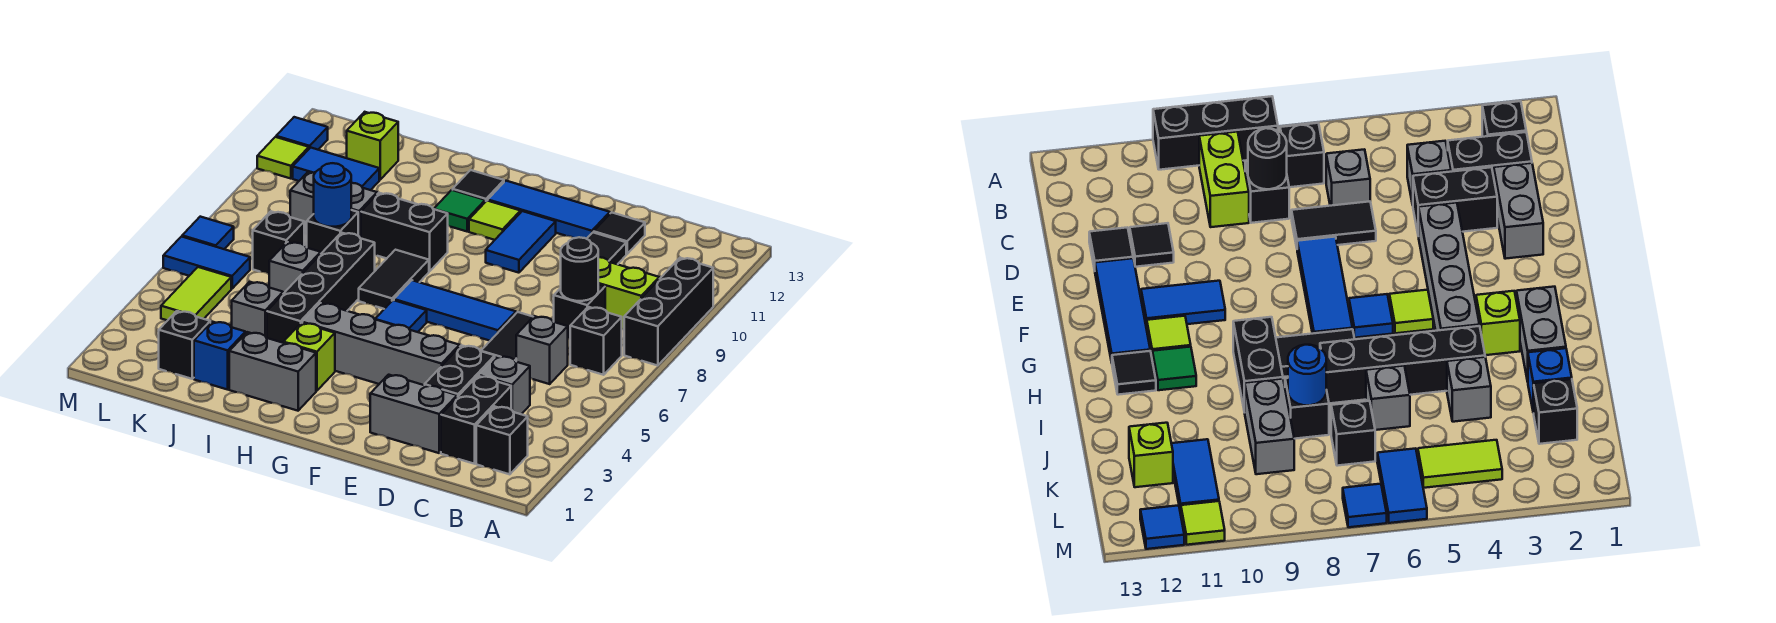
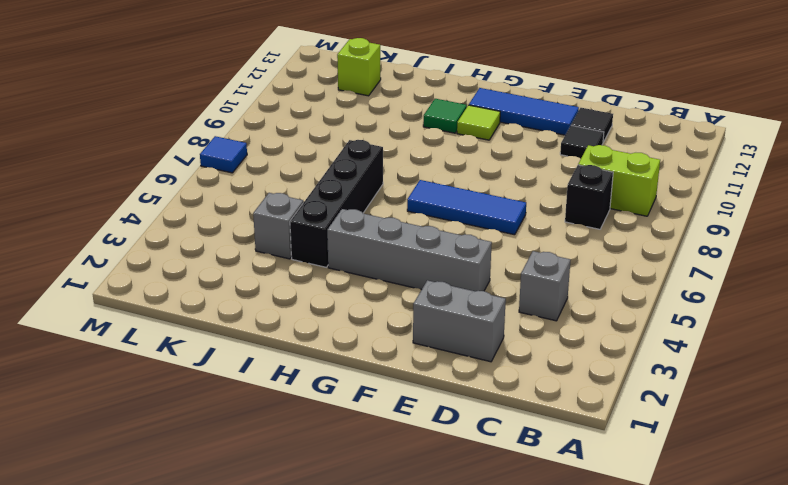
none -> black brick A8:A10 level 1
none -> black brick B2 level 1
none -> black brick B7 level 1
none -> black brick C2:C3 level 1

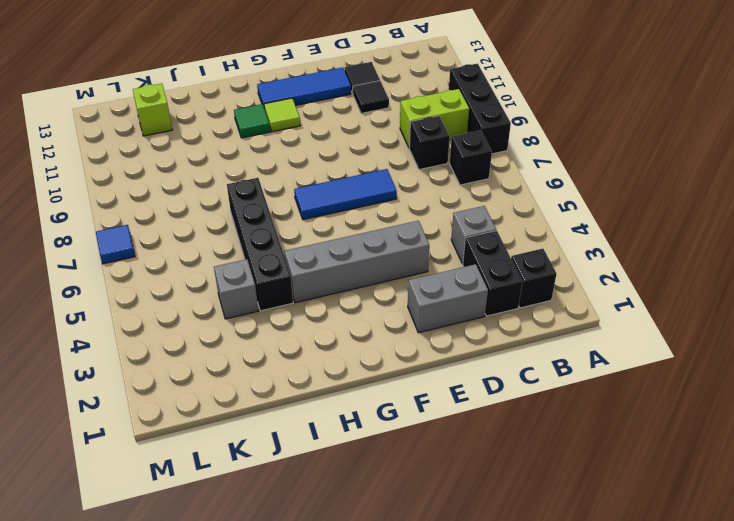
none -> grey brick C6 level 1
none -> black brick D3:D4 level 1
none -> black tile D6:D7 level 1
none -> blue tile F10:F11 level 1

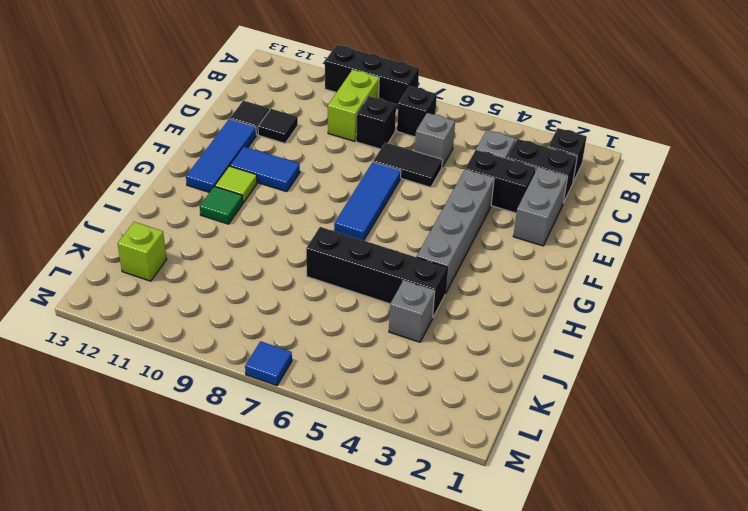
none -> lime tile G5 level 1
none -> blue tile G6 level 1
none -> grey brick H2:I2 level 1
none -> lime brick H3 level 1

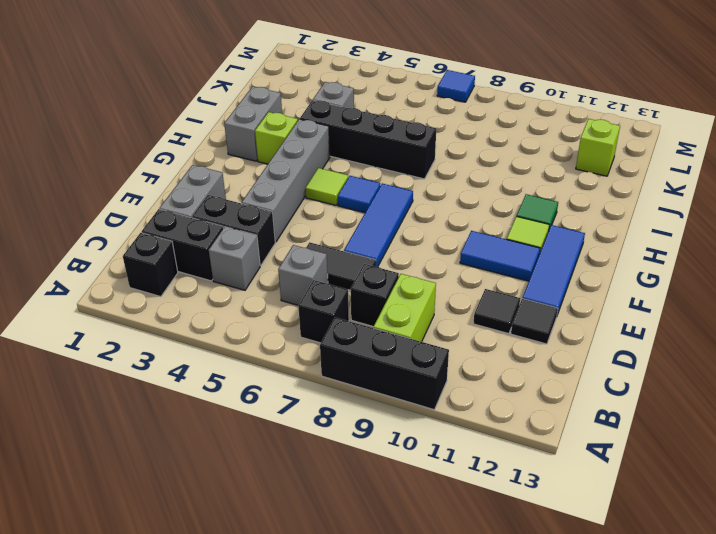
none -> black tile H7:H8 level 1
none -> black brick H9:I9 level 1
none -> black tile H12 level 1
none -> blue brick J2 level 1

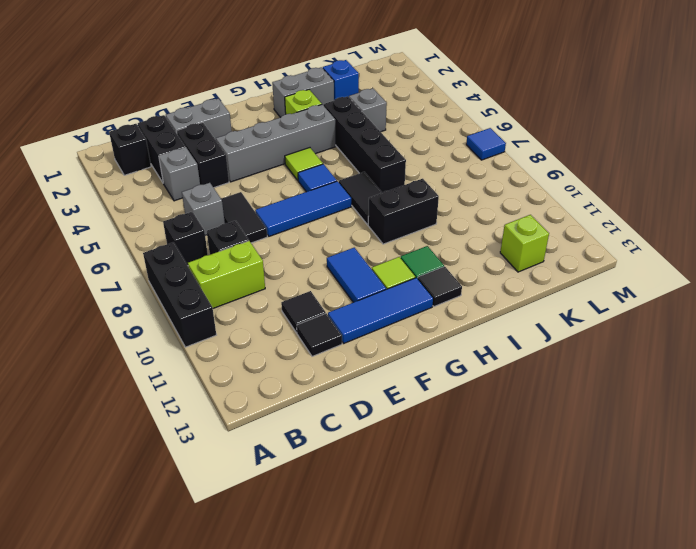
none -> grey brick J6 level 1
none -> black brick J8 level 1
none -> grey brick J9:K9 level 1
none -> black brick K2 level 1

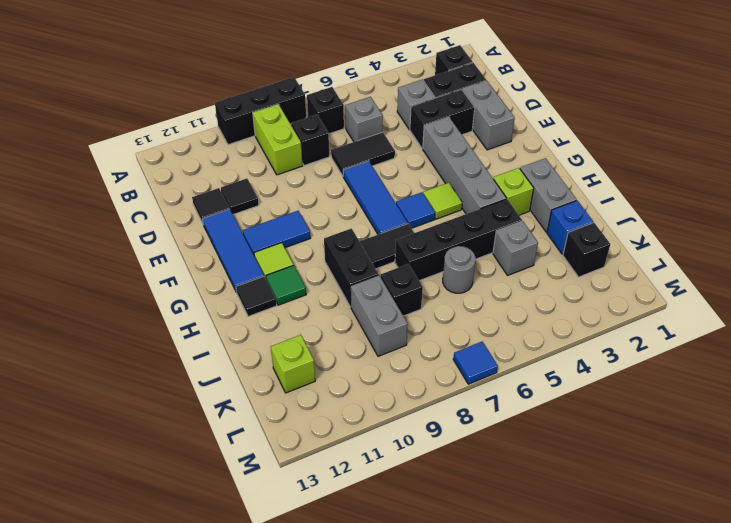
grey round brick J6 level 1 -> grey brick J6 level 1
none -> black brick K7 level 1
none -> blue tile K11:L11 level 1
none -> lime tile L4:L5 level 1
none -> blue tile L6:M6 level 1

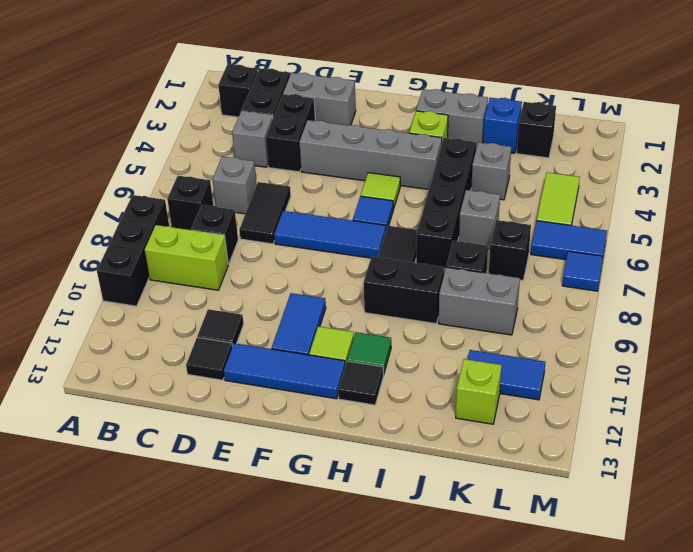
none -> lime tile M11 level 1
none -> blue tile M12 level 1
none -> black round brick C8 level 2
none -> blue round brick J8 level 2

